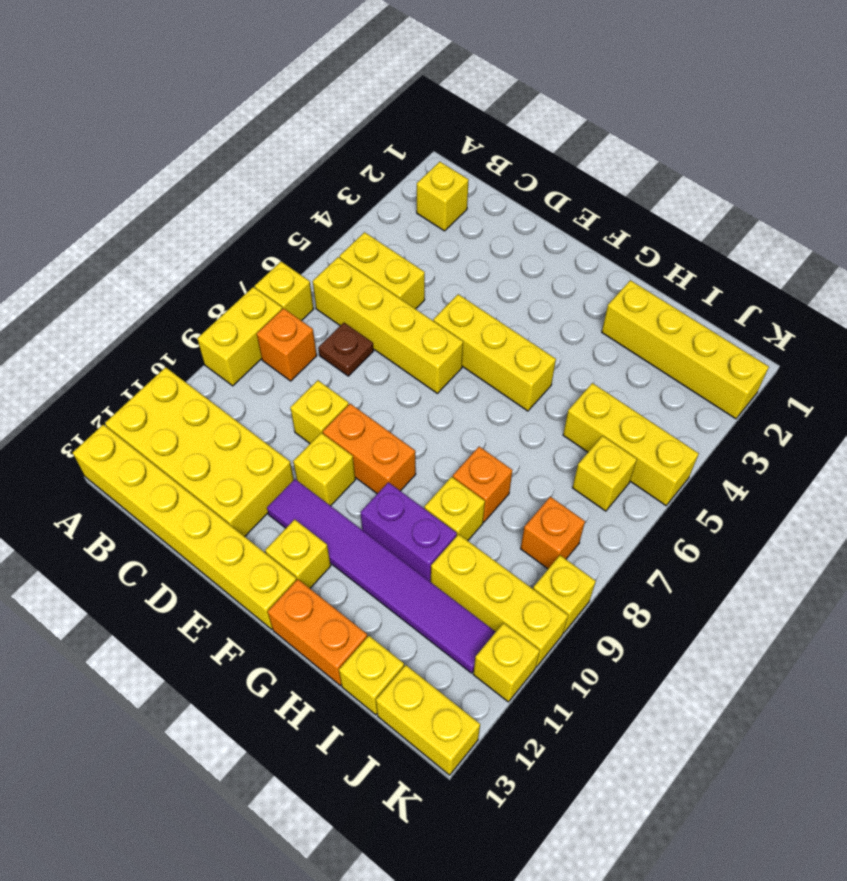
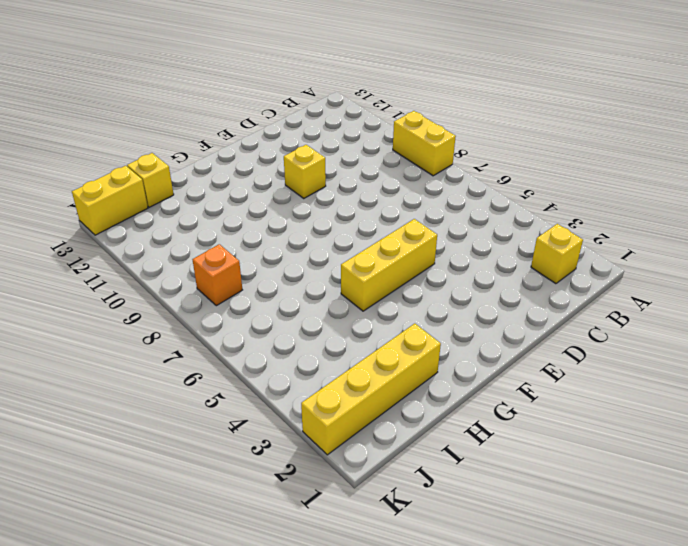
none -> yellow brick A7 level 1
none -> yellow brick A11:D12 level 1
none -> yellow brick A13:F13 level 1

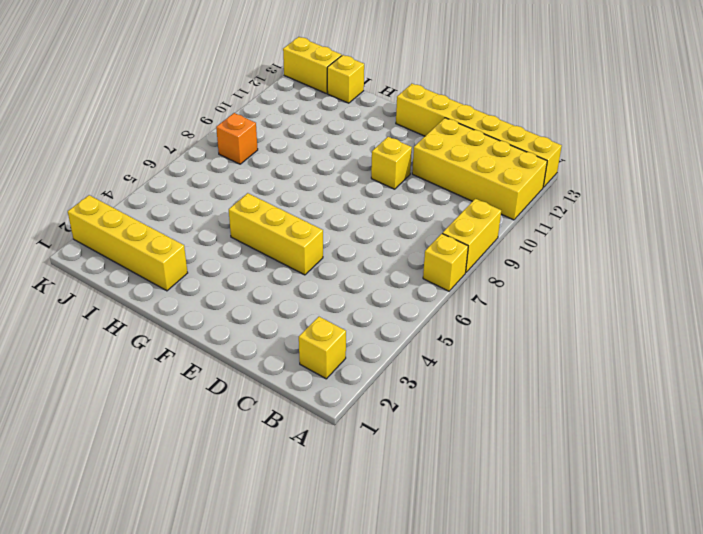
none -> yellow brick B5:C5 level 1
none -> yellow brick B6:E6 level 1
none -> orange brick B8 level 1

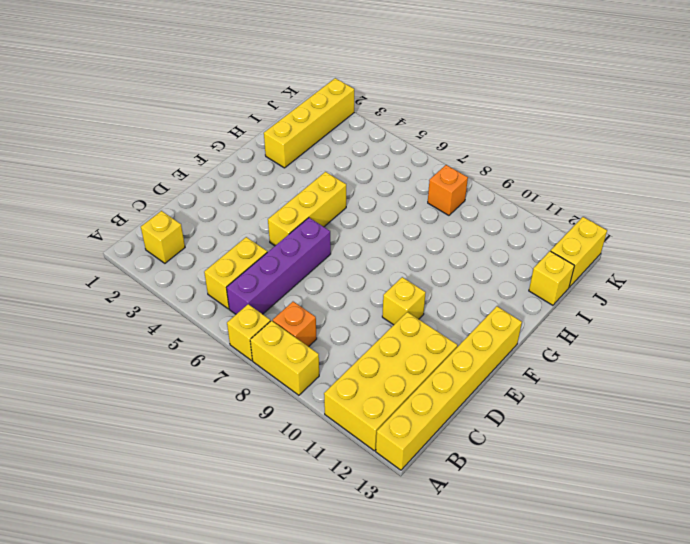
purple brick B6:E6 level 1 -> yellow brick B6:E6 level 1
none -> brown plate C7 level 1
none -> yellow brick D9 level 1
none -> orange brick E9:F9 level 1

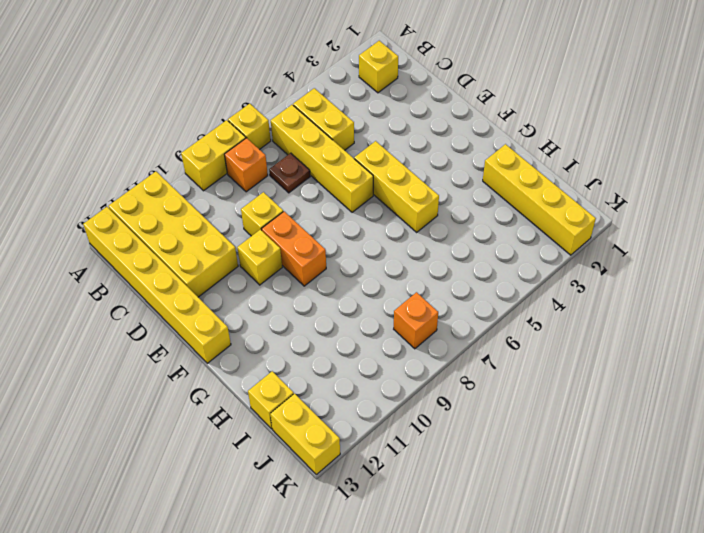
none -> purple tile E11:J11 level 1
none -> yellow brick F12 level 1
none -> purple brick G10:H10 level 1

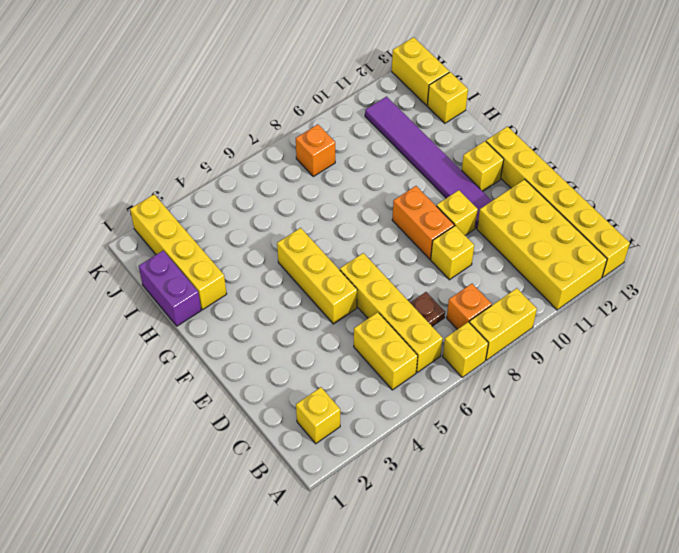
purple brick H1:I1 level 1 -> purple brick G10:H10 level 1
none -> orange brick G13:H13 level 1
none -> orange brick H8 level 1
none -> yellow brick H9 level 1

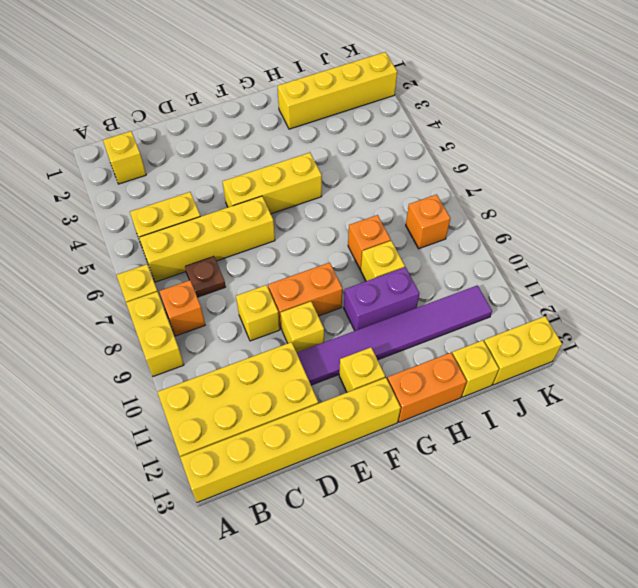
none -> yellow brick I5:K5 level 1
none -> yellow brick I10:K10 level 1
none -> yellow brick J6 level 1

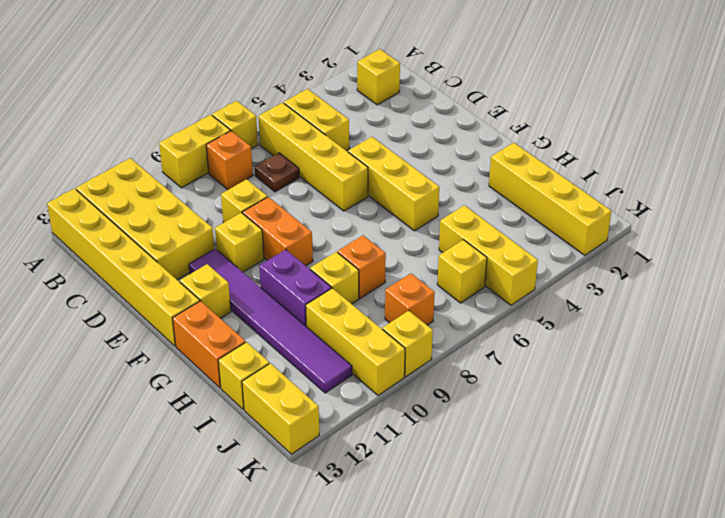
none -> yellow brick K11 level 1

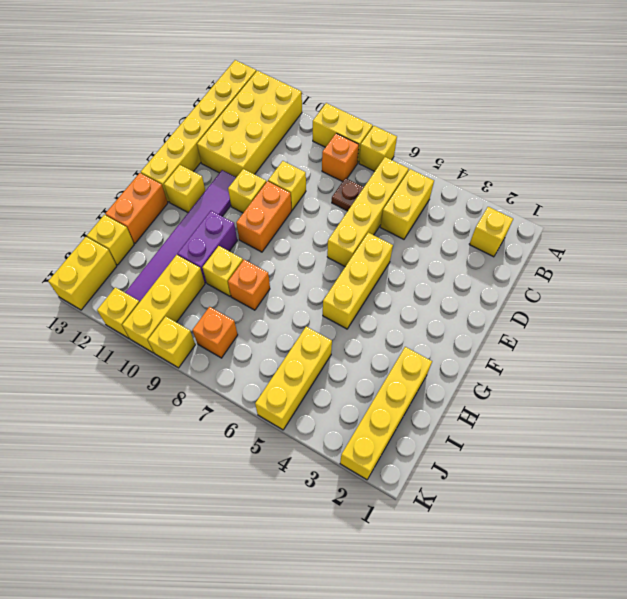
none -> yellow brick J6 level 1

